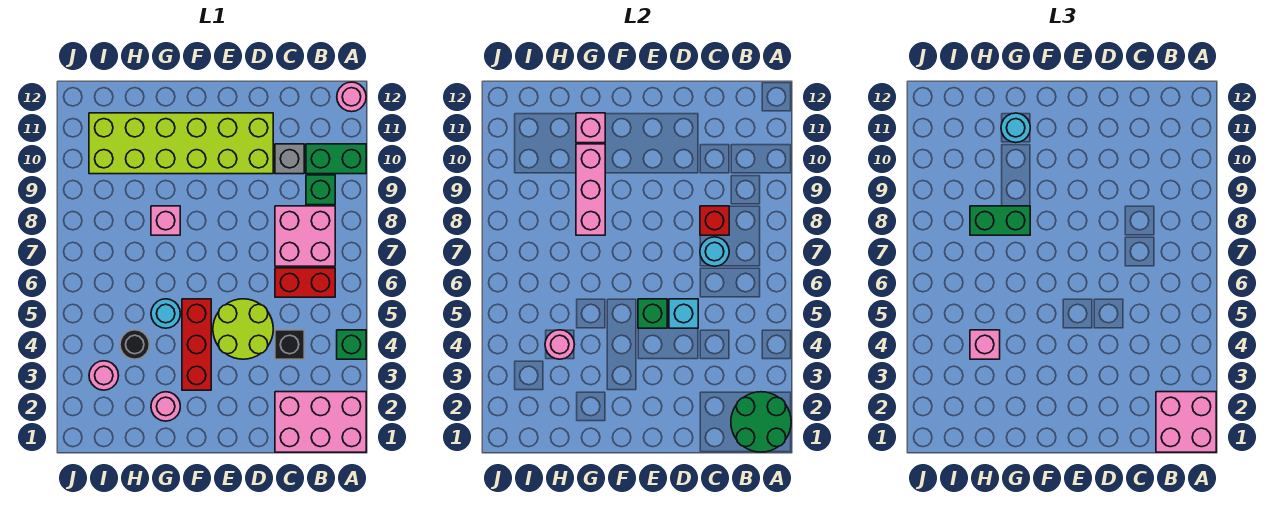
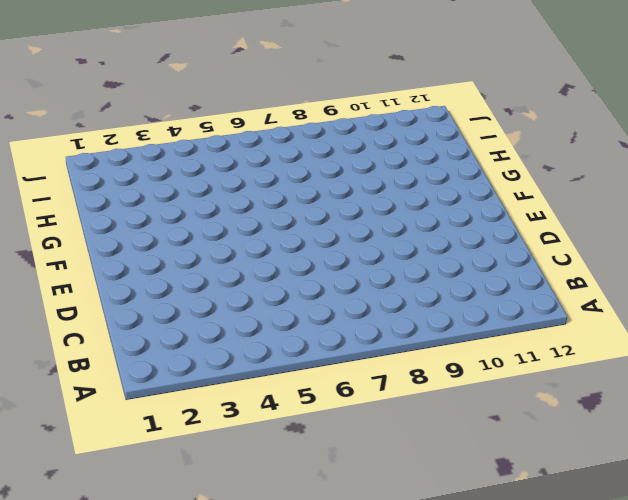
none -> pink brick A1:C2 level 1
none -> green brick A4 level 1
none -> green brick A10:B10 level 1

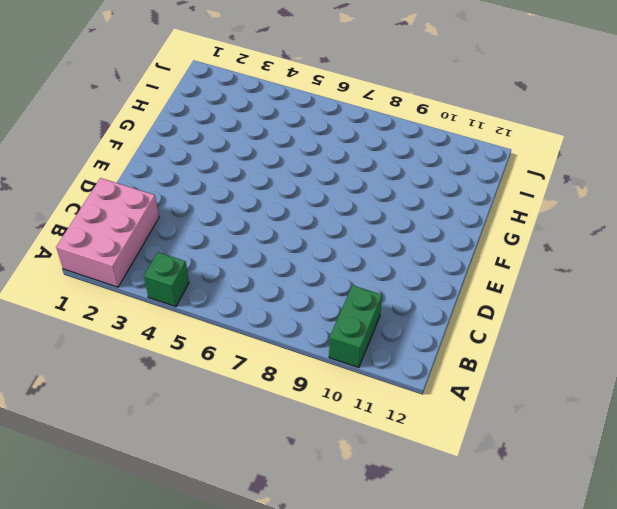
none -> pink round brick A12 level 1
none -> red brick B6:C6 level 1
none -> pink brick B7:C8 level 1

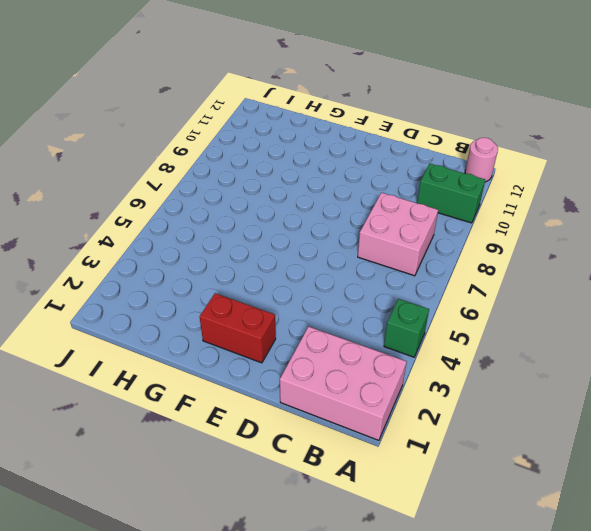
red brick E2:F2 level 1 -> red brick B6:C6 level 1
none -> green brick B9 level 1
none -> black brick C4 level 1
none -> grey brick C10 level 1

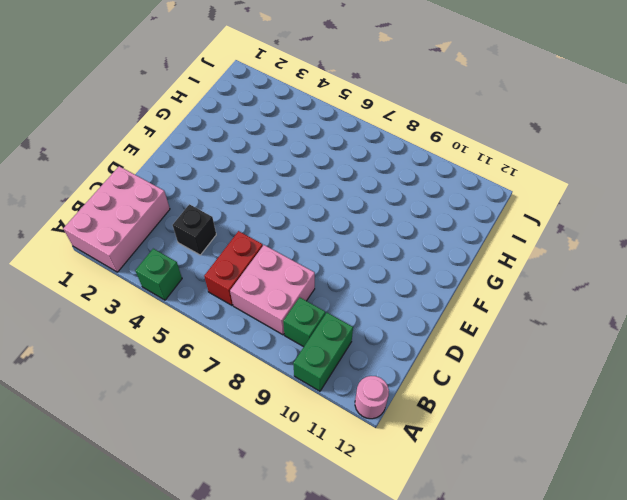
none -> grey brick C10 level 1
none -> lime round brick D4:E5 level 1
none -> lime brick D10:I11 level 1

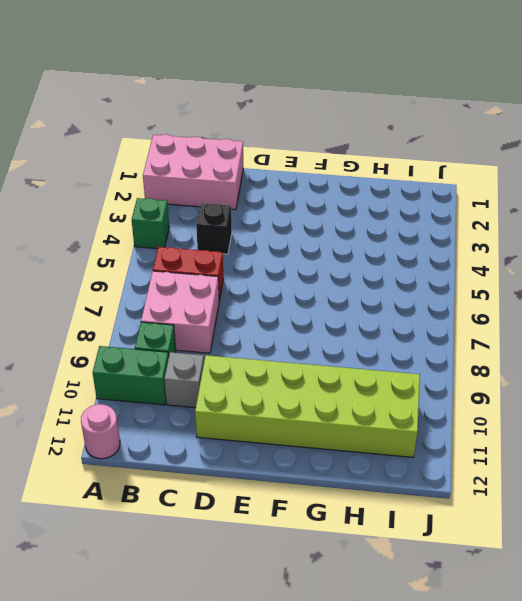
none -> lime round brick D4:E5 level 1
none -> red brick F3:F5 level 1
none -> pink round brick G2 level 1

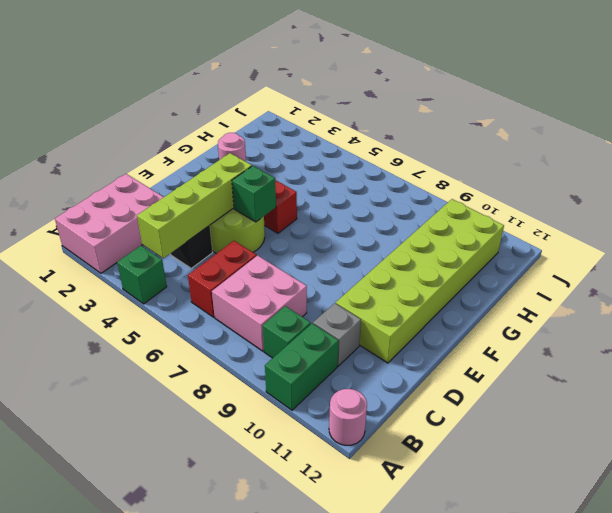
lime brick B4:E4 level 2 -> none
none -> cyan round brick G5 level 1
none -> pink brick G8 level 1
none -> black round brick H4 level 1

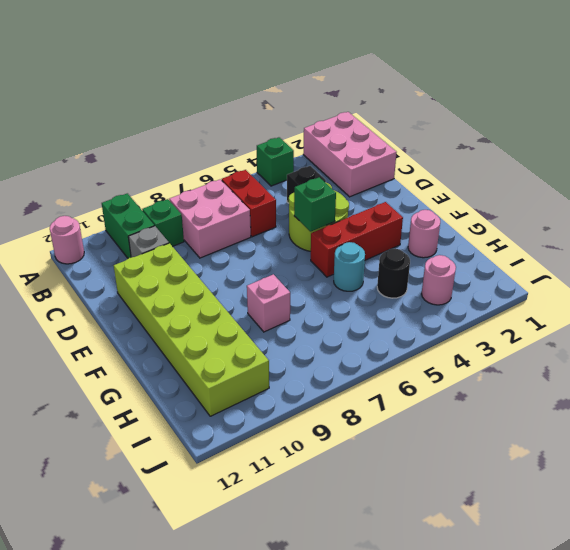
none -> green round brick A1:B2 level 2
none -> cyan round brick C7 level 2
none -> red brick C8 level 2

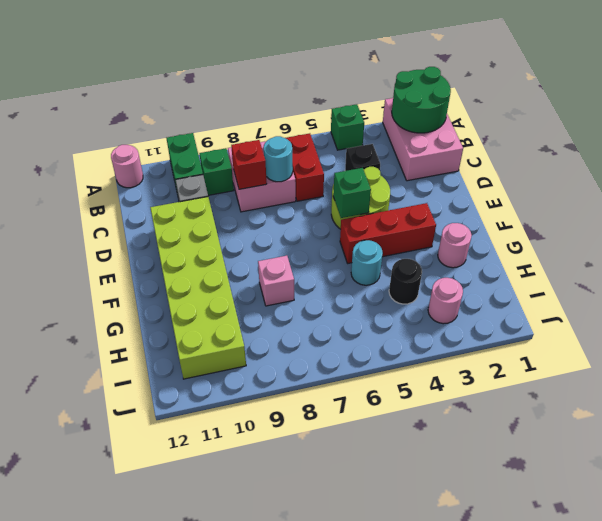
none -> cyan brick D5 level 2
none -> pink brick G8:G10 level 2
none -> pink brick G11 level 2

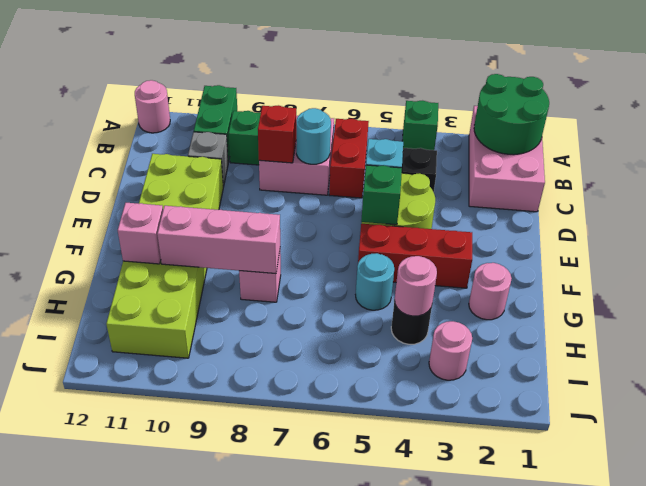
none -> pink brick A1:B2 level 3
none -> green brick G8:H8 level 3
none -> cyan round brick G11 level 3

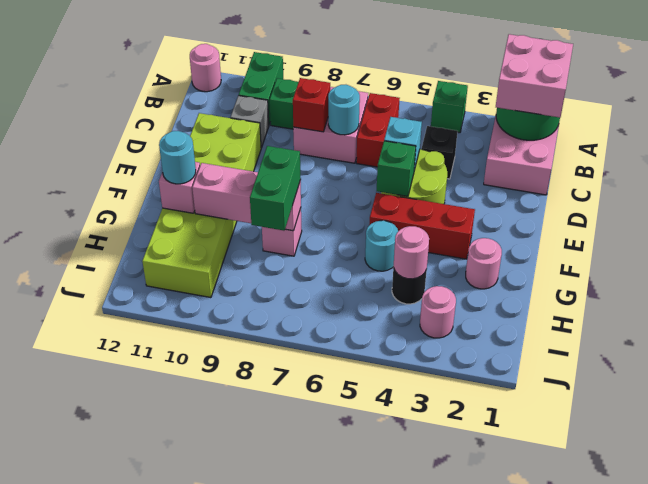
none -> pink brick H4 level 3

